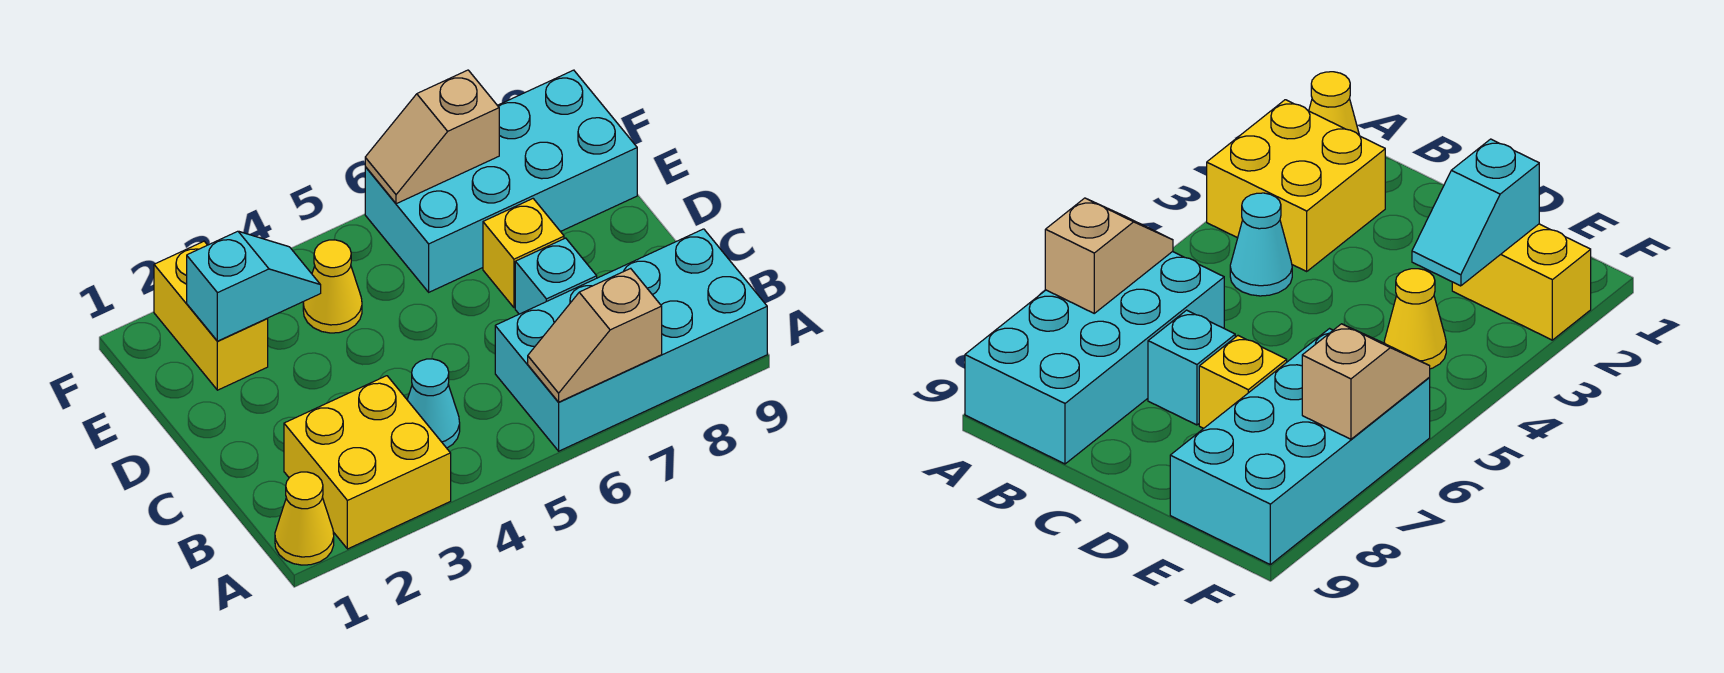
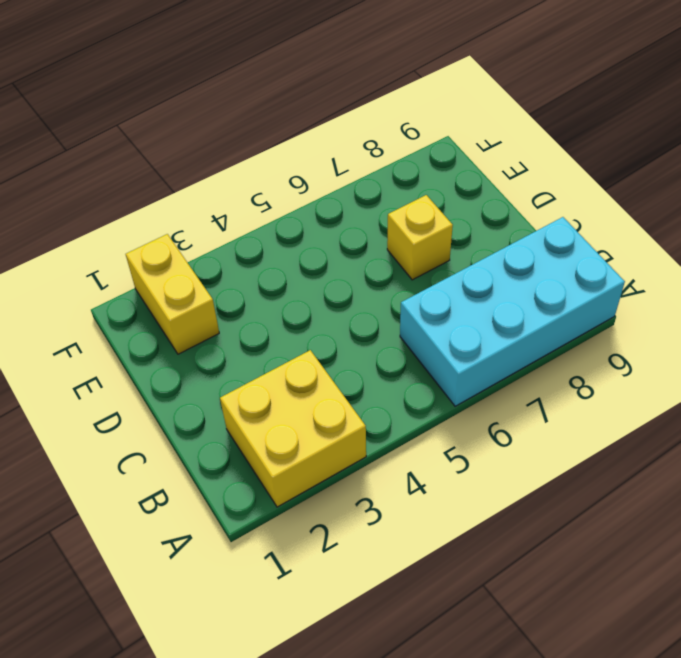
none -> yellow cone A1 level 1
none -> cyan cone B4 level 1
none -> cyan brick C7 level 1

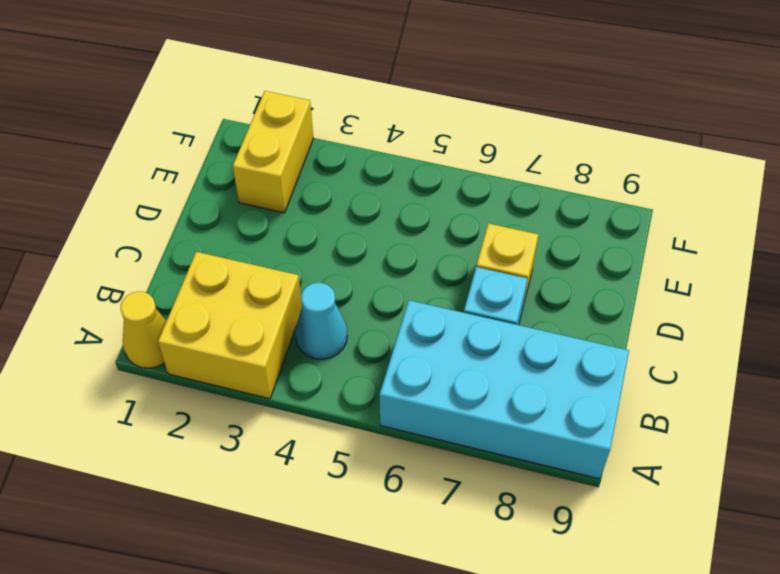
none -> yellow cone E4 level 1
none -> cyan brick E6:F9 level 1
none -> tan slope A6:A7 level 2 top 7

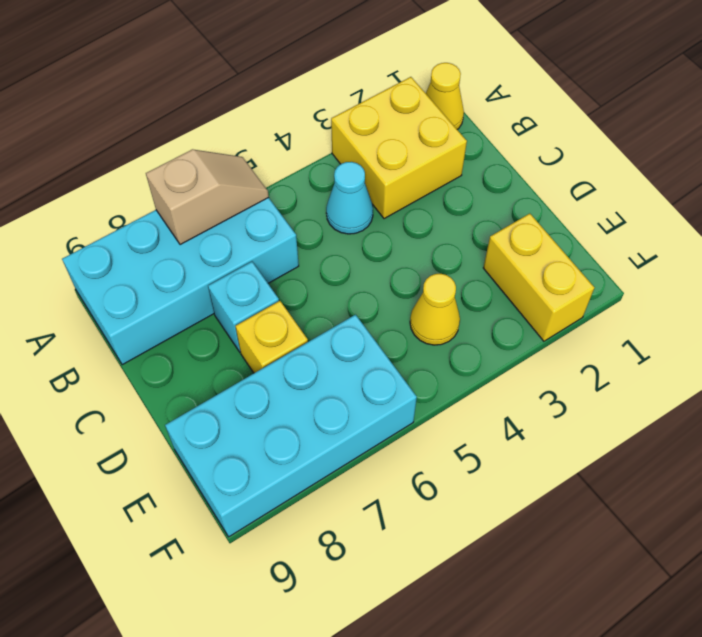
none -> cyan slope E2:E3 level 2 top 2
none -> tan slope F6:F7 level 2 top 7

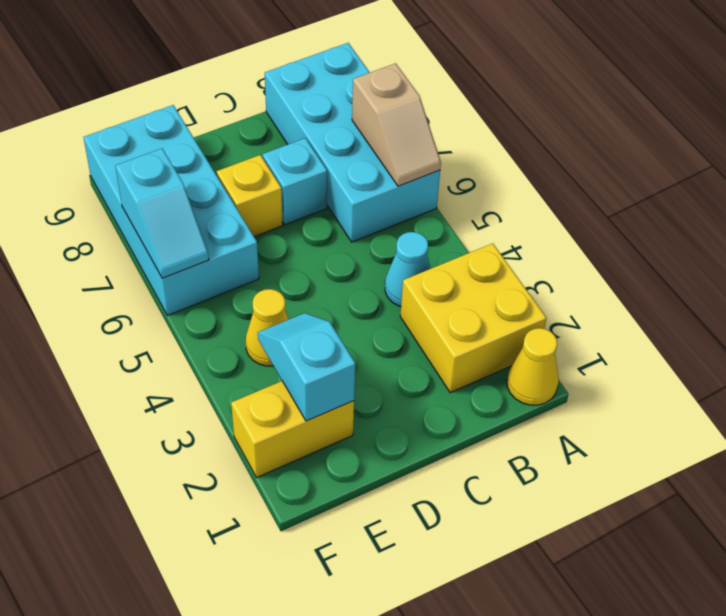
cyan slope F6:F7 level 2 top 7 -> tan slope F6:F7 level 2 top 7

